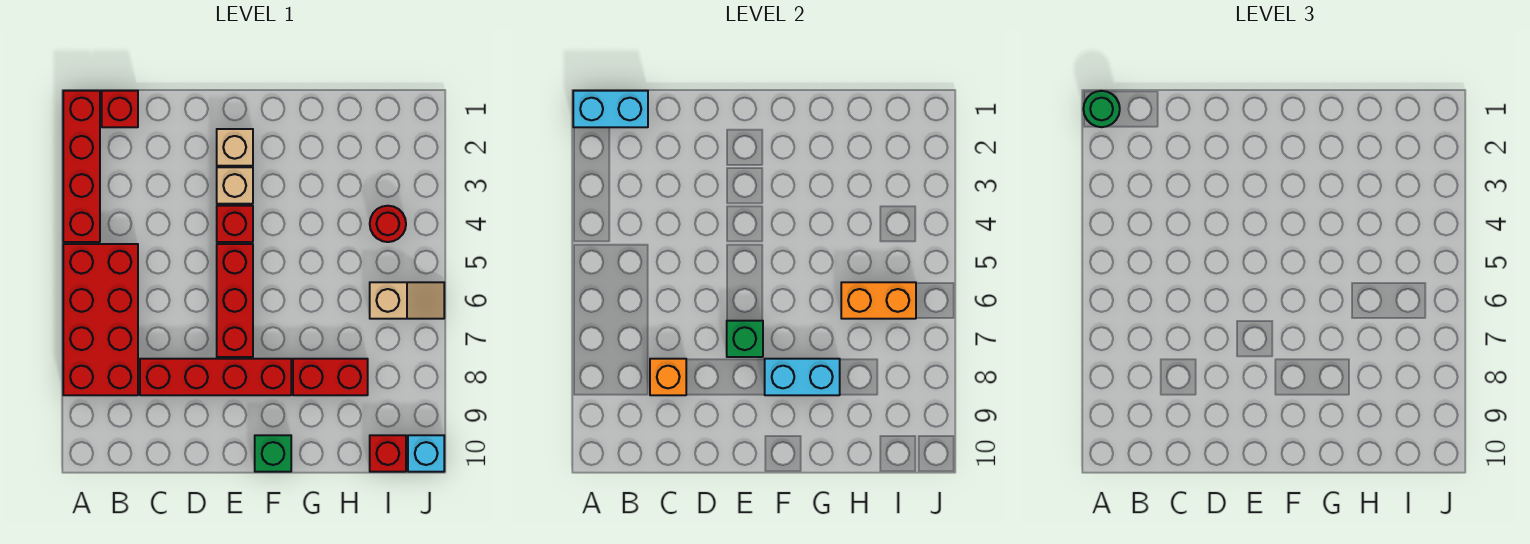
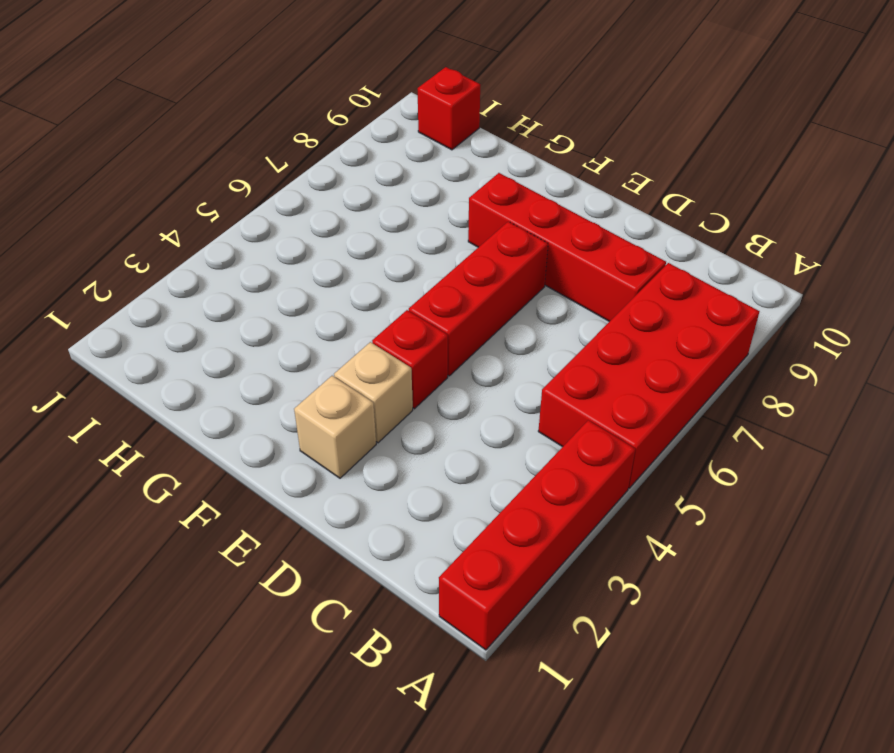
none -> red brick B1 level 1
none -> green brick F10 level 1
none -> red brick G8:H8 level 1

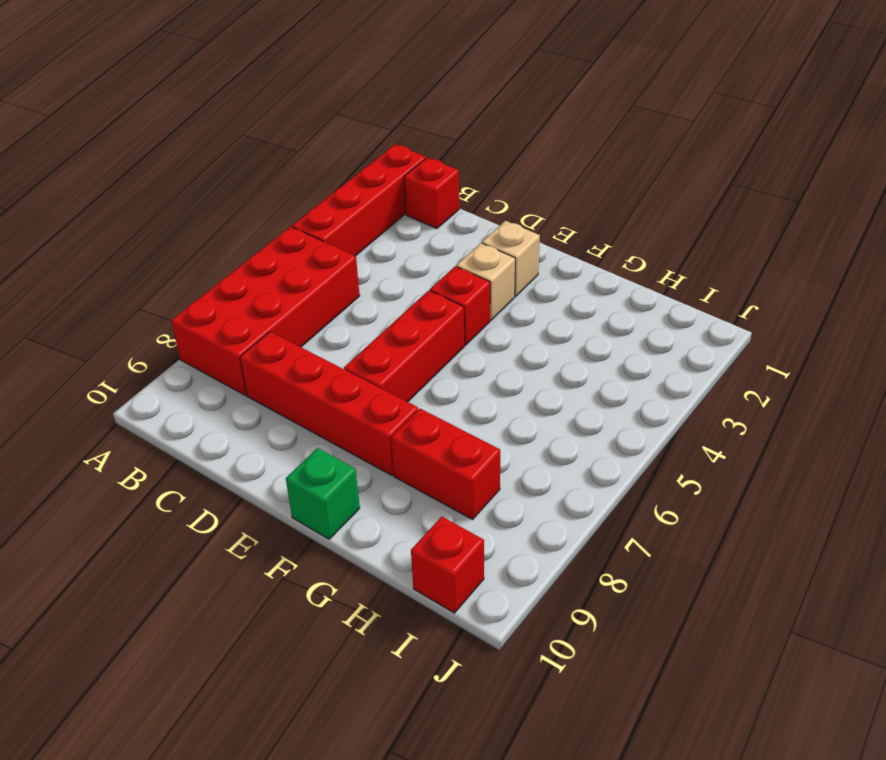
none -> red round brick I4 level 1
none -> tan slope I6:J6 level 1 top I
none -> cyan brick J10 level 1

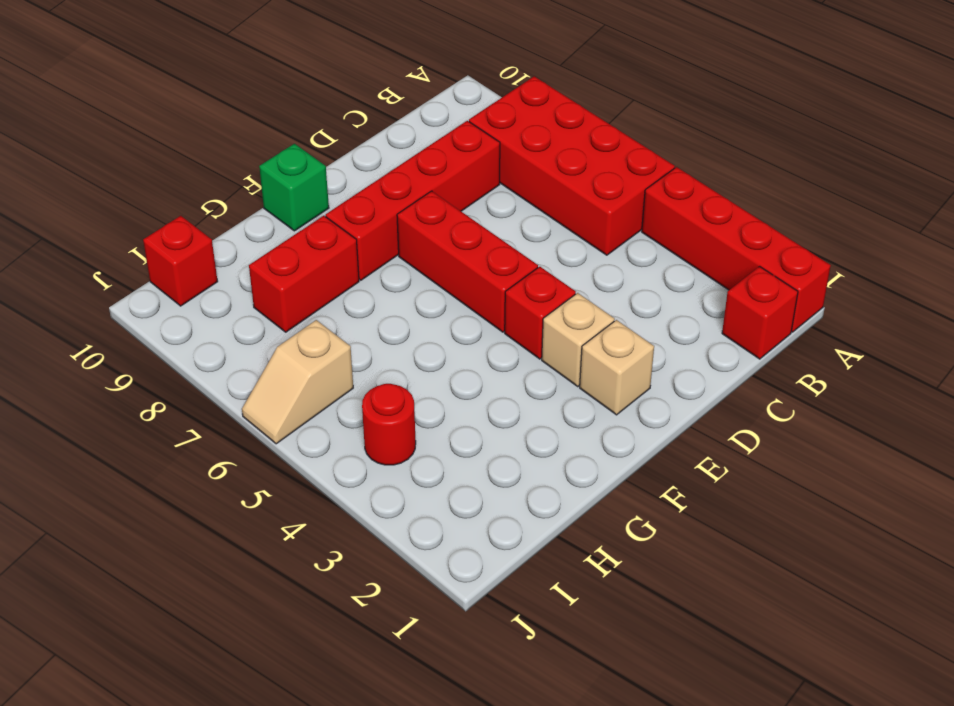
none -> cyan brick J10 level 1
none -> cyan brick A1:B1 level 2
none -> orange brick C8 level 2

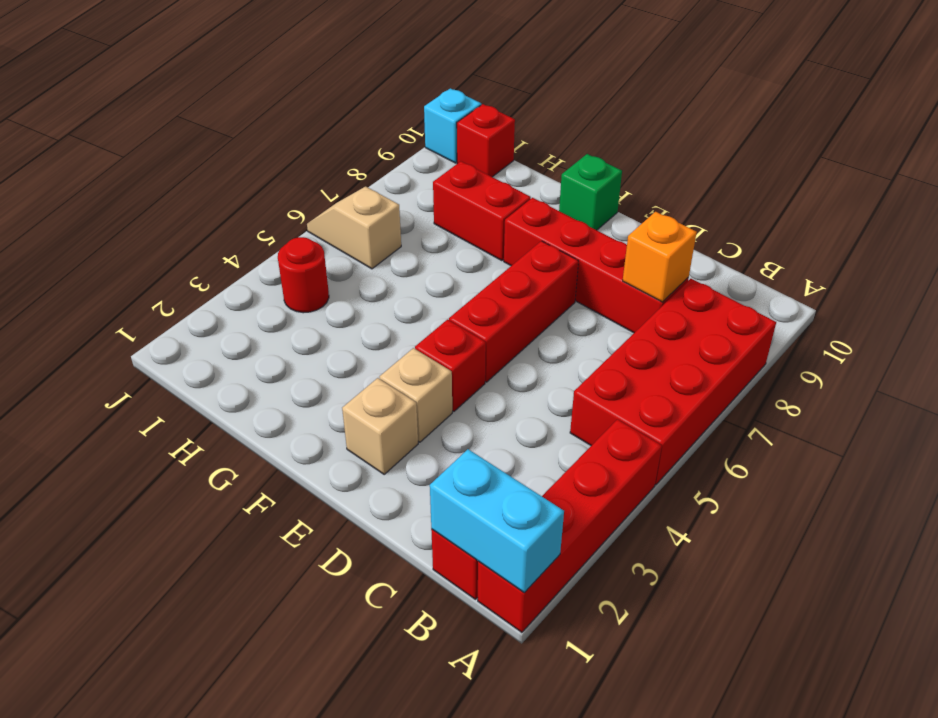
none -> green brick E7 level 2
none -> cyan brick F8:G8 level 2
none -> orange brick H6:I6 level 2

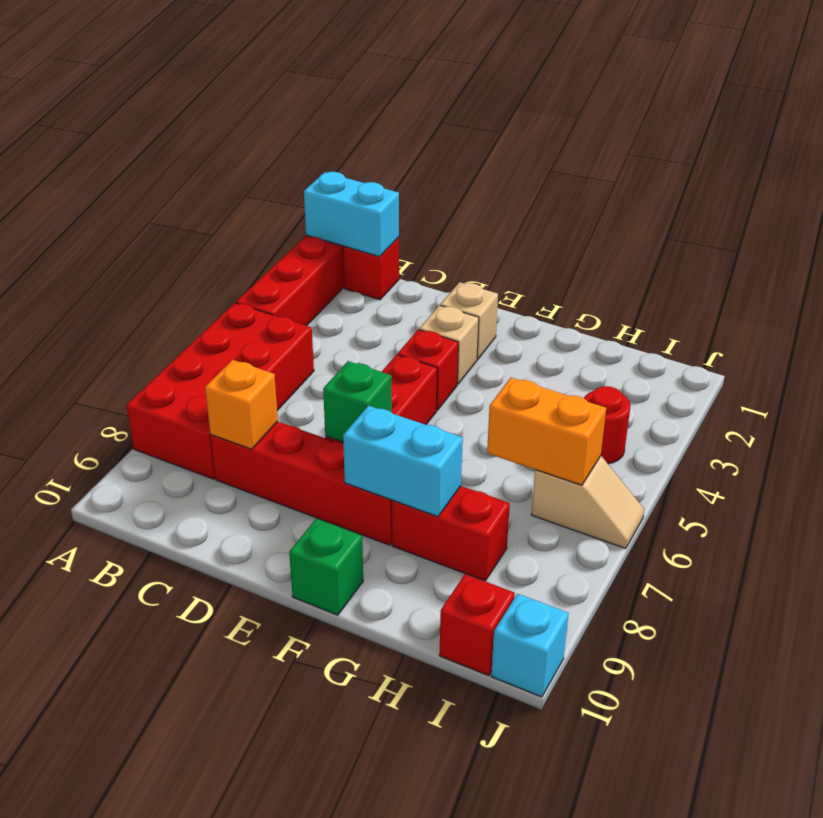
none -> green round brick A1 level 3

